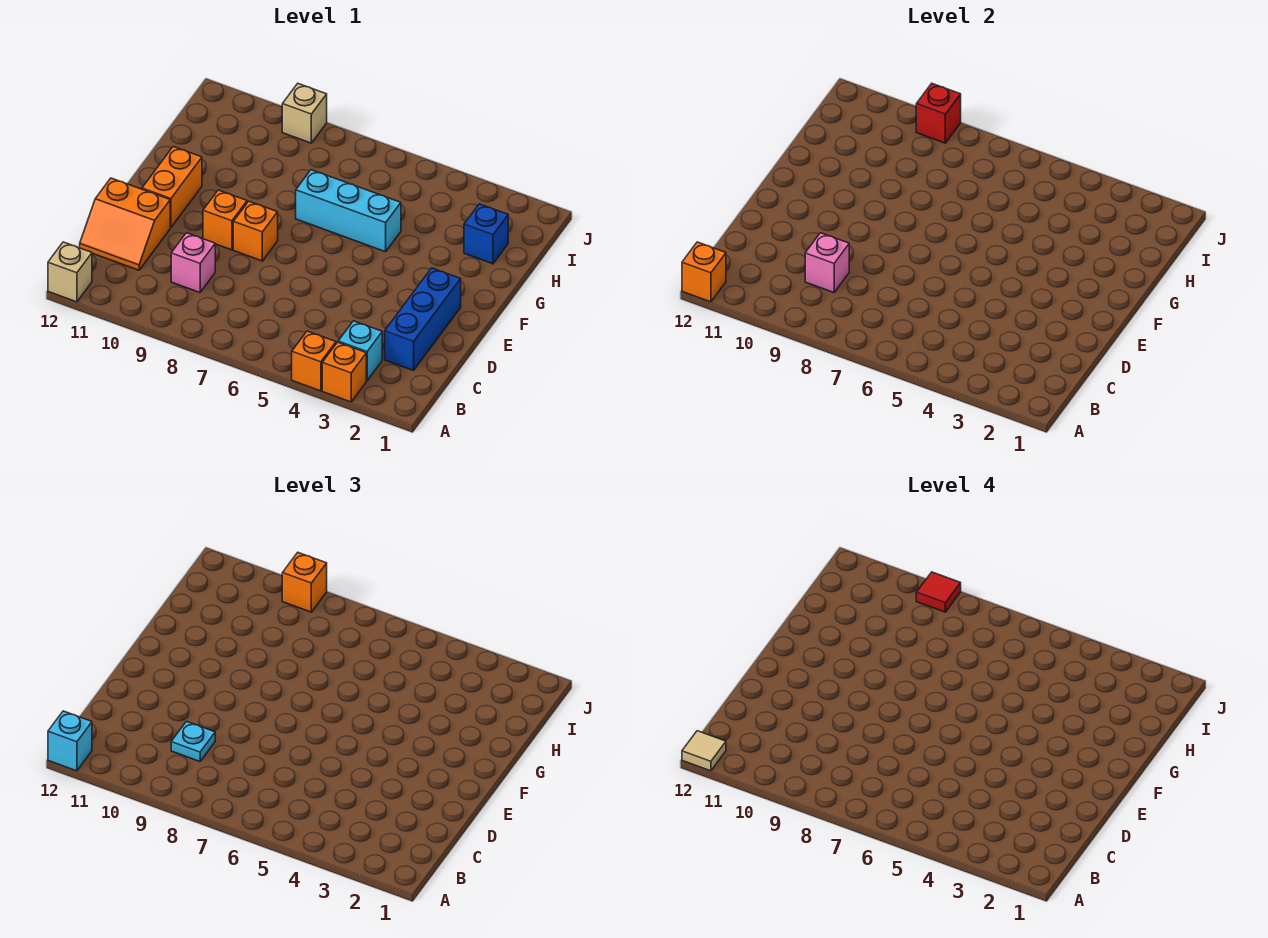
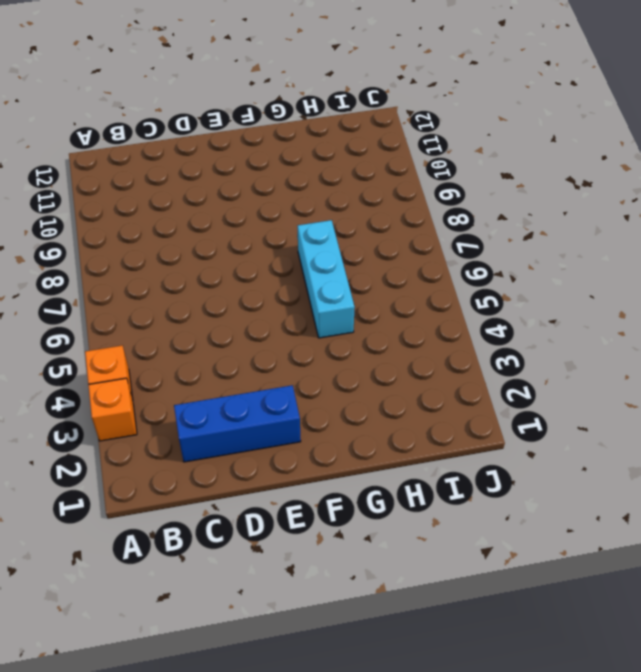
none -> tan brick A12 level 1
none -> cyan brick B3 level 1
none -> pink brick C9 level 1

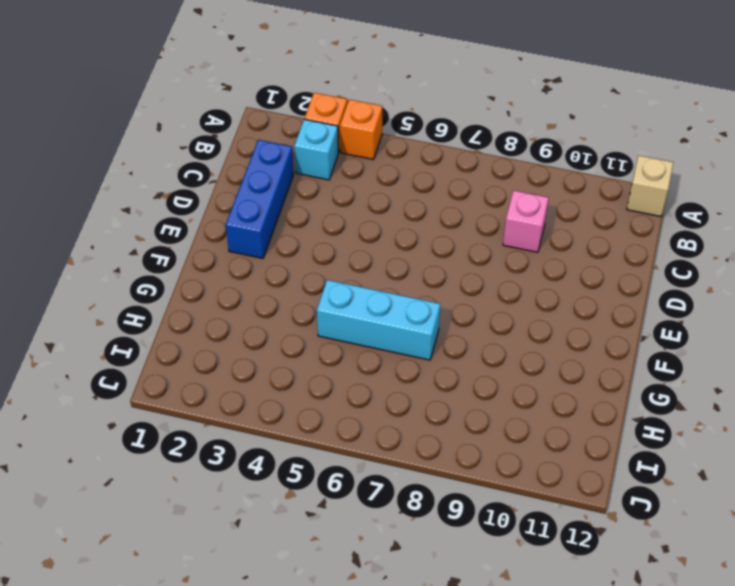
none -> orange slope C11:D12 level 1 top D
none -> orange brick E8 level 1
none -> orange brick E9 level 1

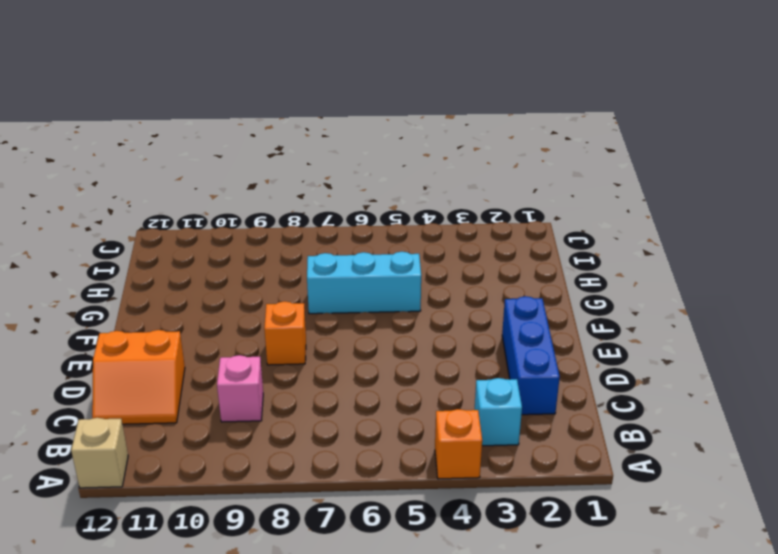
none -> orange brick A3 level 1
none -> orange brick E9 level 1
none -> orange brick E11:F11 level 1

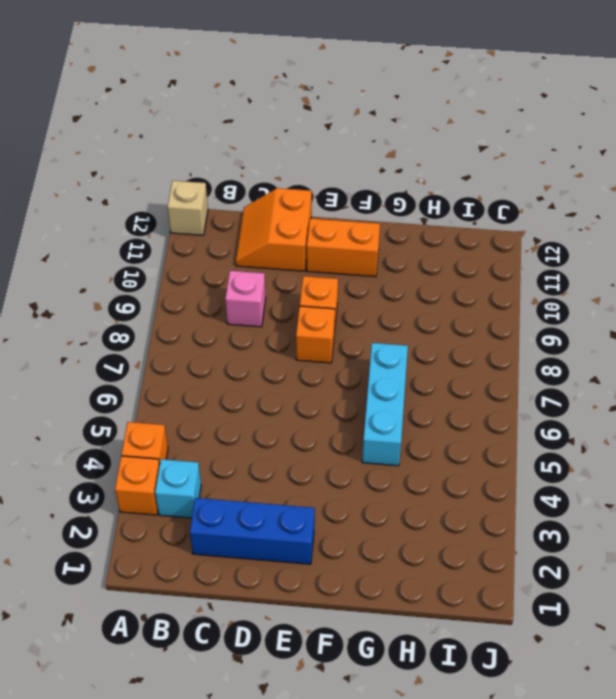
none -> blue brick H2 level 1
none -> tan brick J9 level 1
none -> orange brick A12 level 2

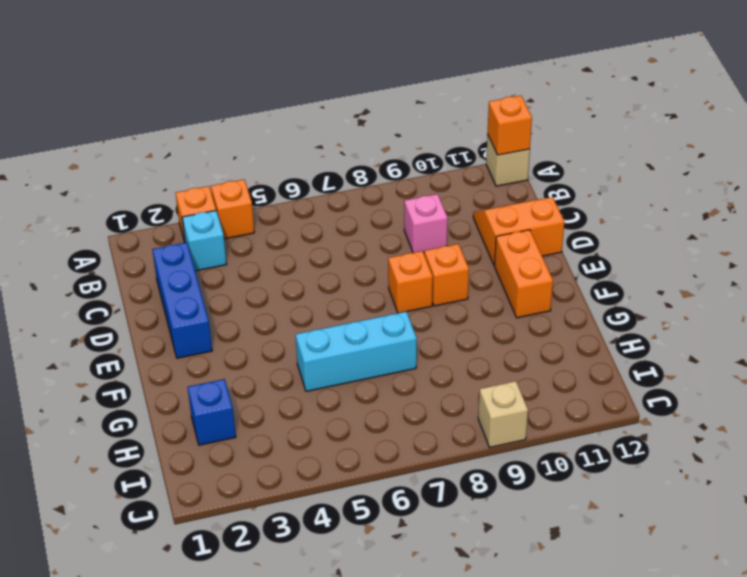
none -> pink brick C9 level 2
none -> red brick J9 level 2
none -> cyan brick A12 level 3

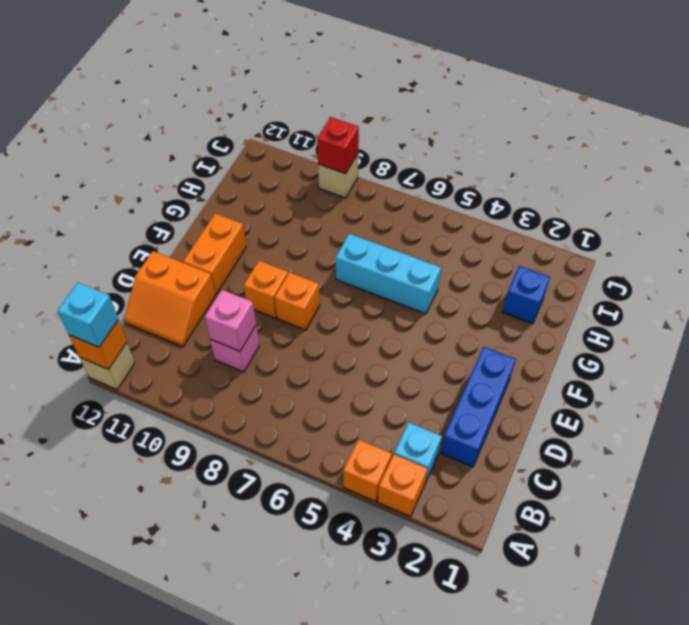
none -> cyan plate C9 level 3
none -> orange brick J9 level 3
none -> tan tile A12 level 4

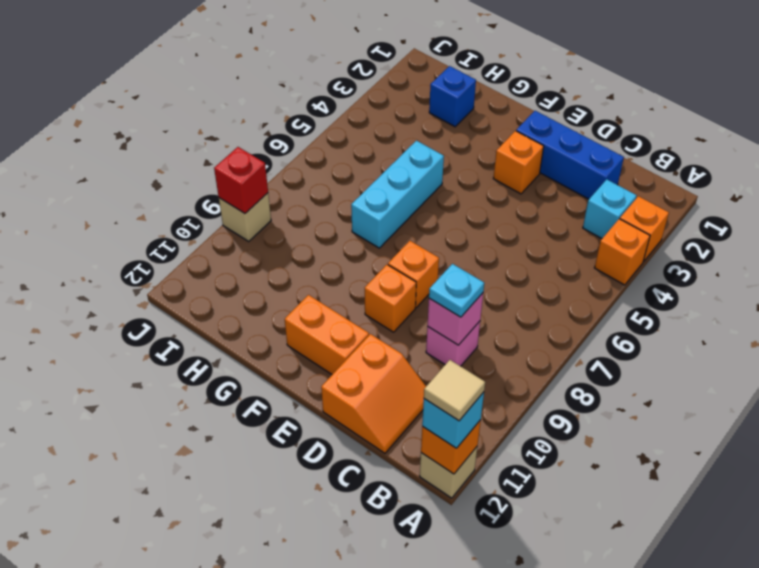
orange brick E3 level 1 -> orange brick J9 level 3
none -> red tile J9 level 4

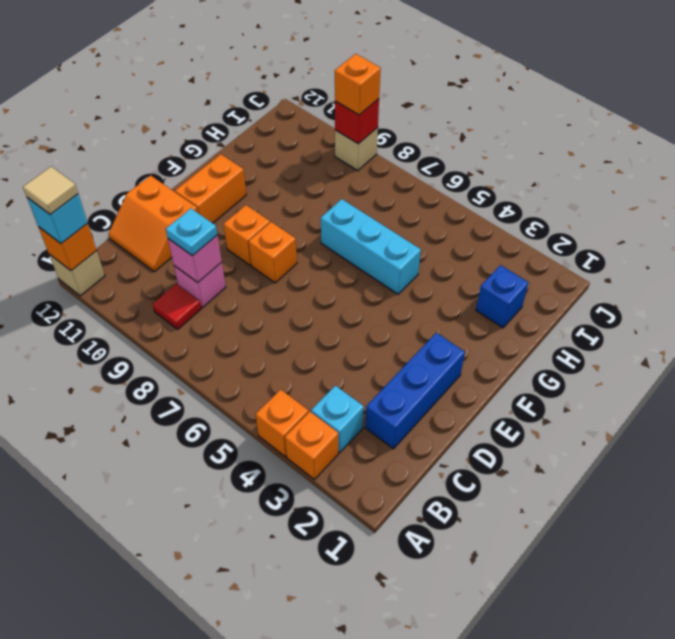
red tile B9 level 1 -> red tile J9 level 4

